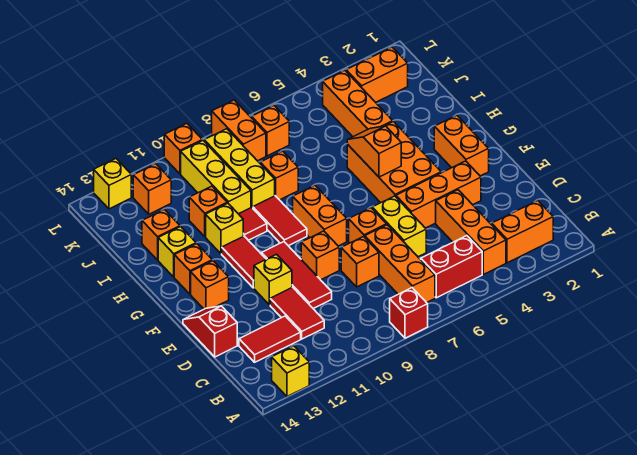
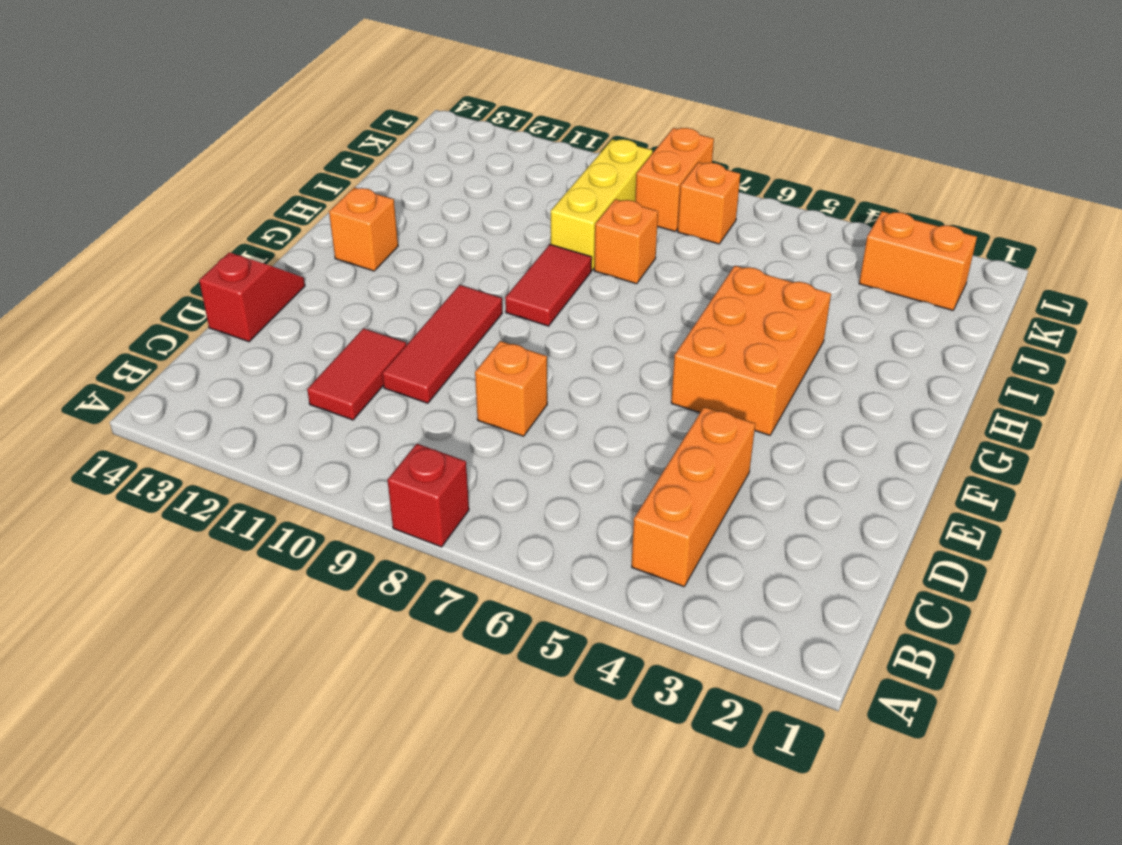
none -> yellow brick A13 level 1
none -> orange brick B2:B3 level 1
none -> red brick B5:B6 level 1
none -> orange brick B7:D7 level 1

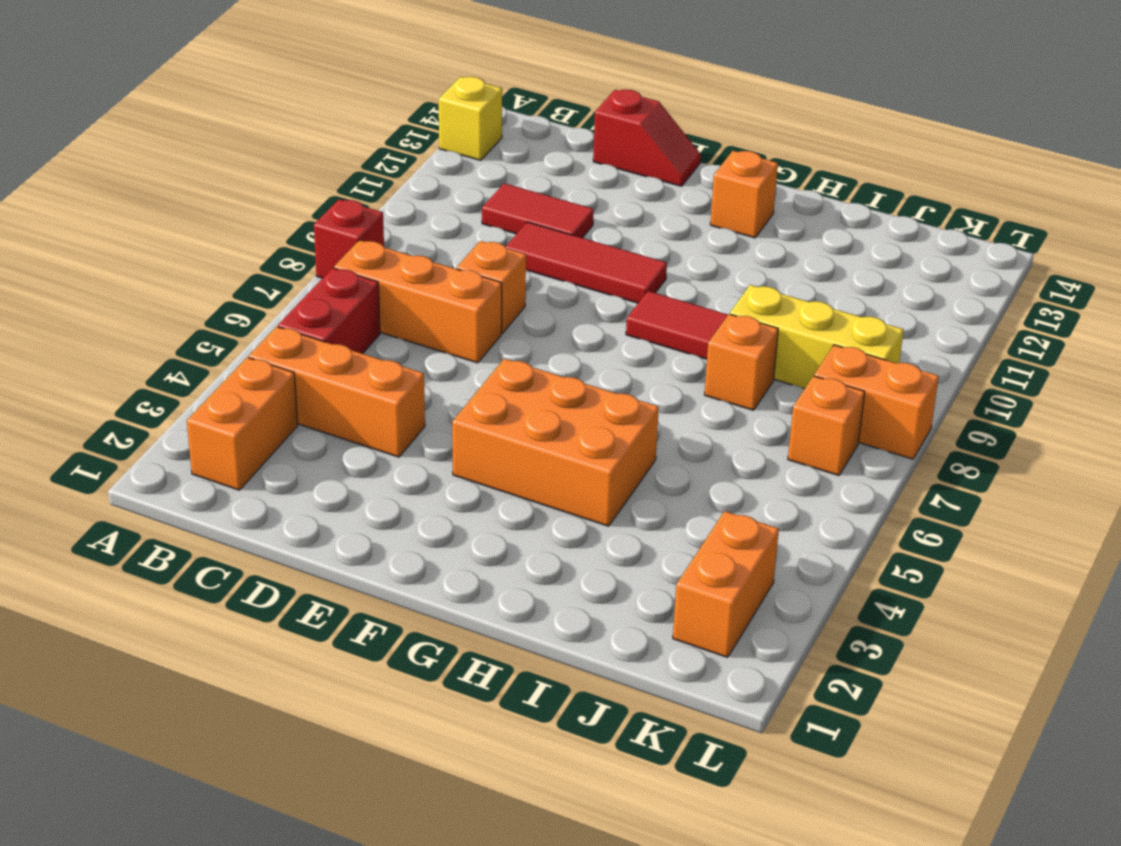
none -> red tile C12:C13 level 1
none -> yellow brick D6:E6 level 1
none -> orange brick E3:E5 level 1
none -> orange brick E7 level 1

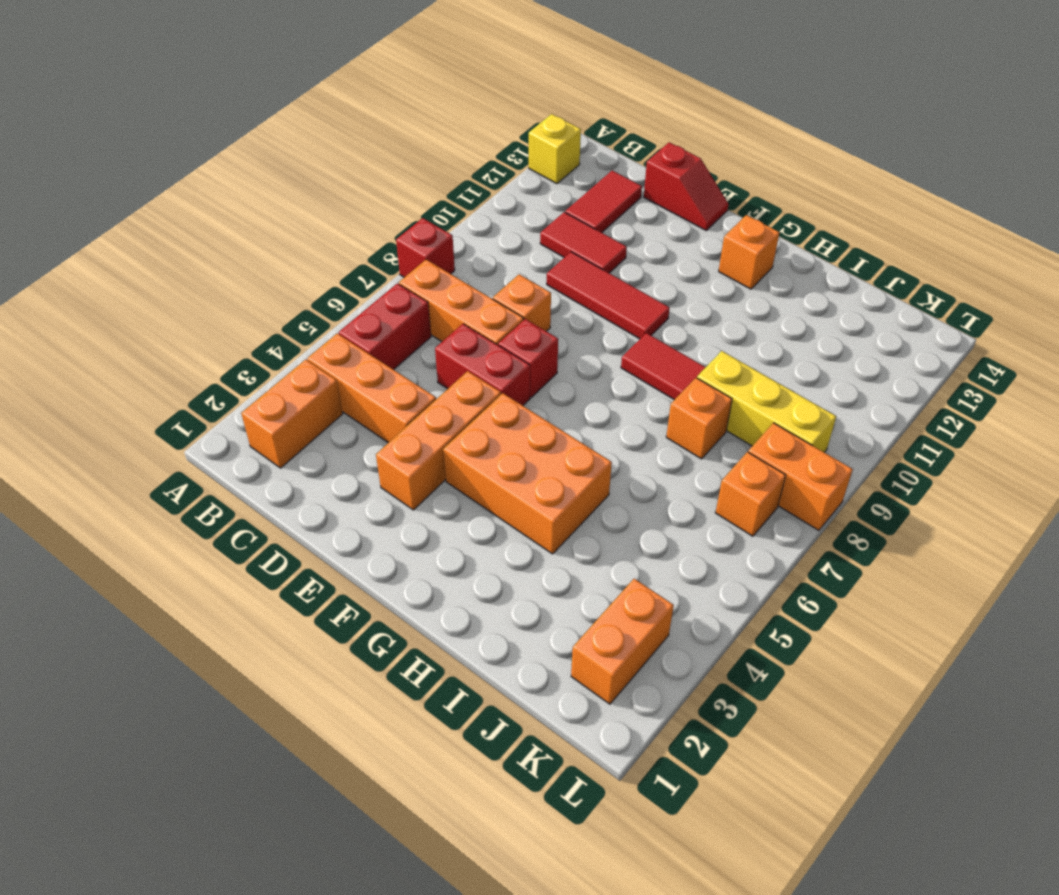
red brick D6:E6 level 1 -> yellow brick D6:E6 level 1
red brick E7 level 1 -> orange brick E7 level 1
none -> orange brick E9 level 1
none -> yellow brick E11 level 1
none -> orange brick F2:G2 level 1
none -> orange brick F8:G8 level 1

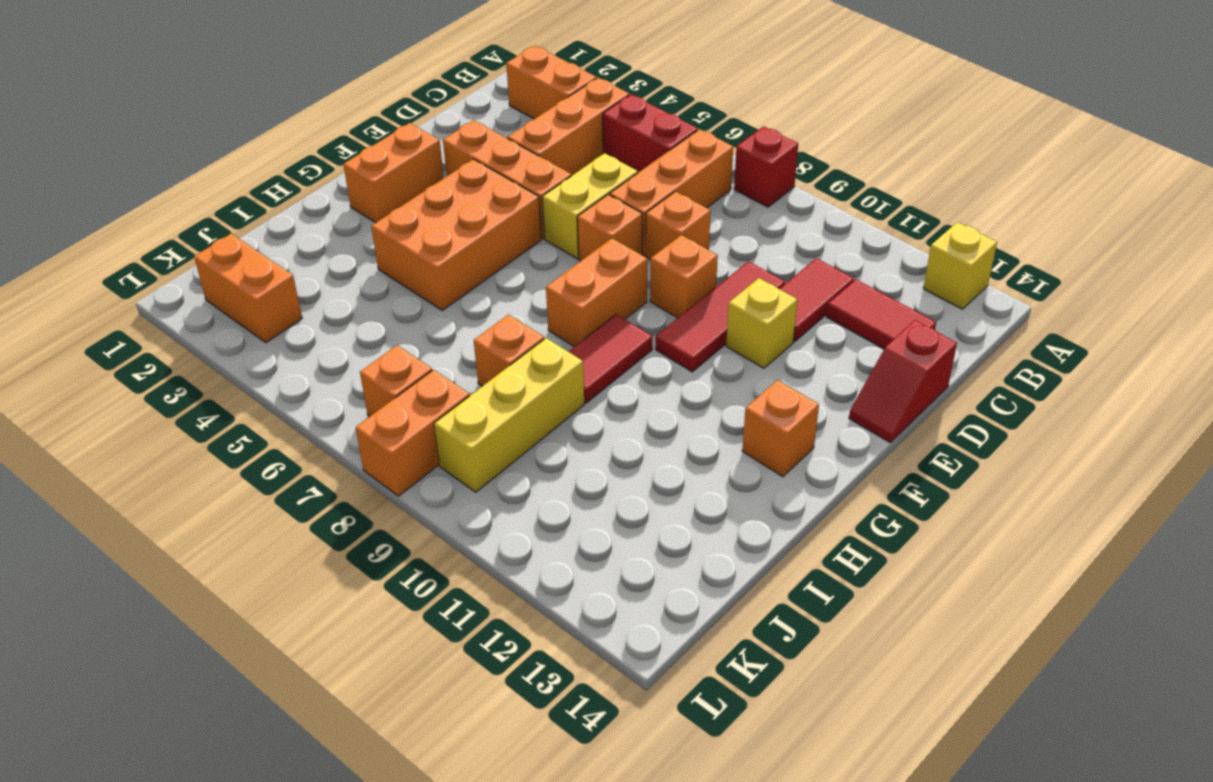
none -> red tile F11:G11 level 1
none -> orange brick F13 level 1
none -> red tile H10 level 1
none -> yellow brick H11 level 1

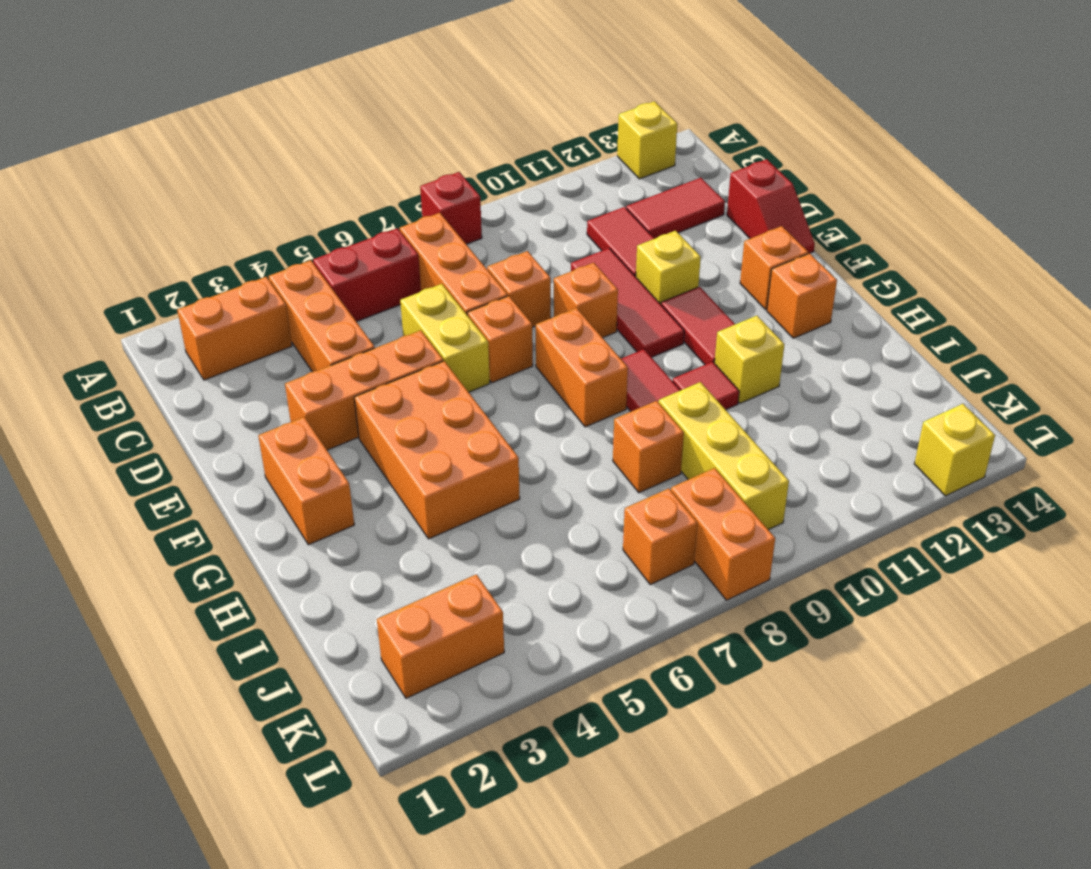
none -> yellow brick H13 level 1
none -> orange brick I4:K4 level 1
none -> yellow brick I10:K10 level 1
none -> orange brick I11 level 1

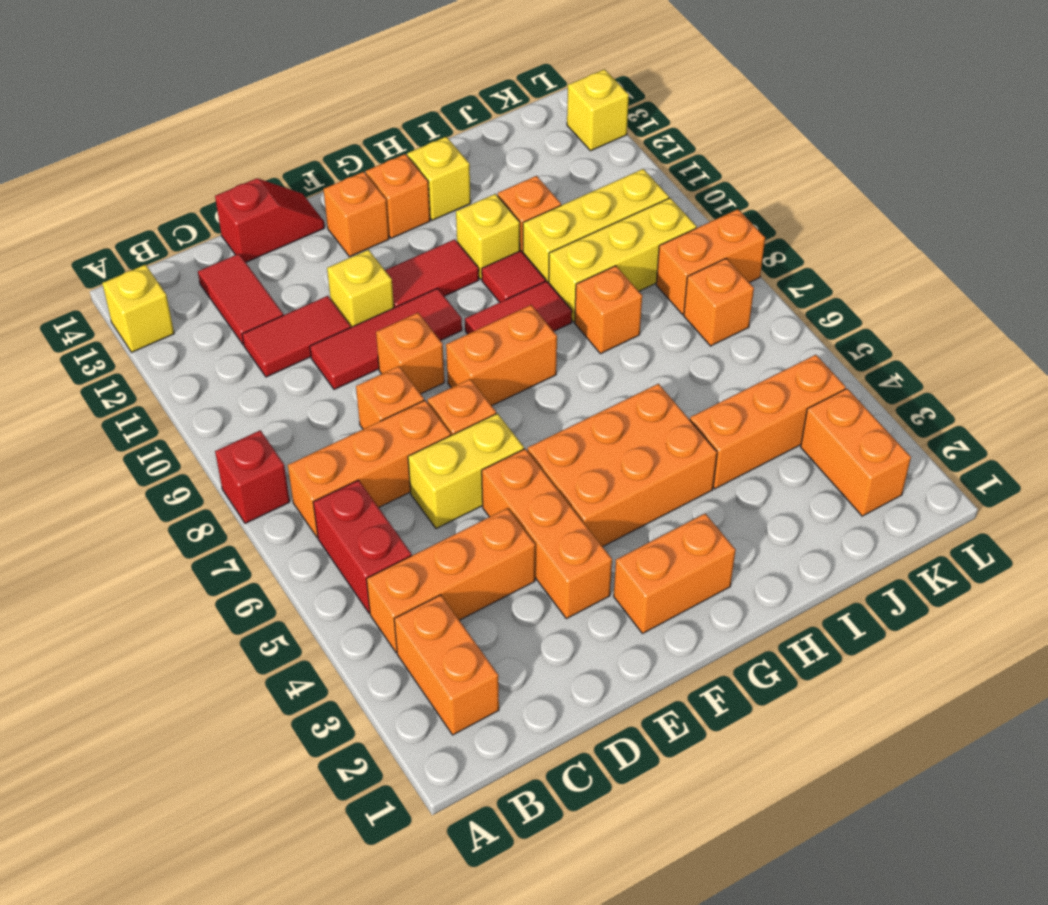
none -> orange brick I13 level 1
none -> orange brick K12 level 1
none -> orange brick L10 level 1
none -> orange slope G5:H5 level 2 top G

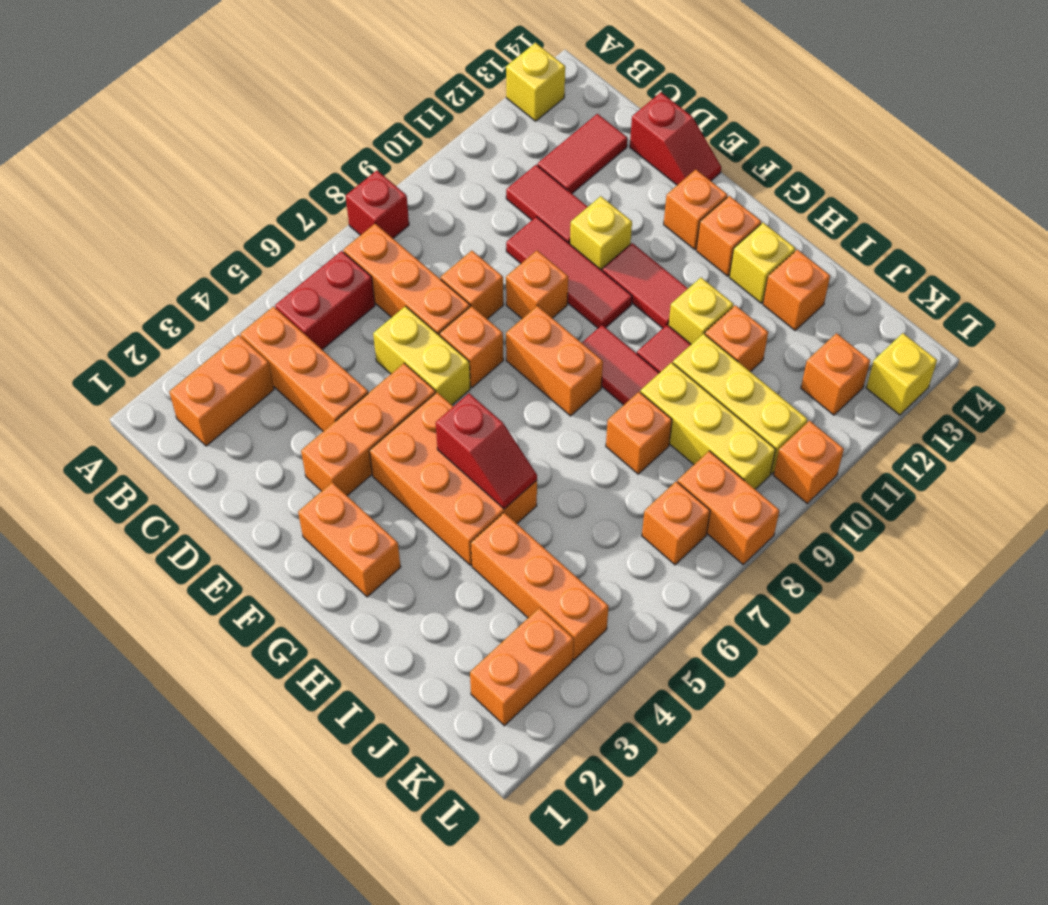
red slope G5:H5 level 2 top G -> orange slope G5:H5 level 2 top G

